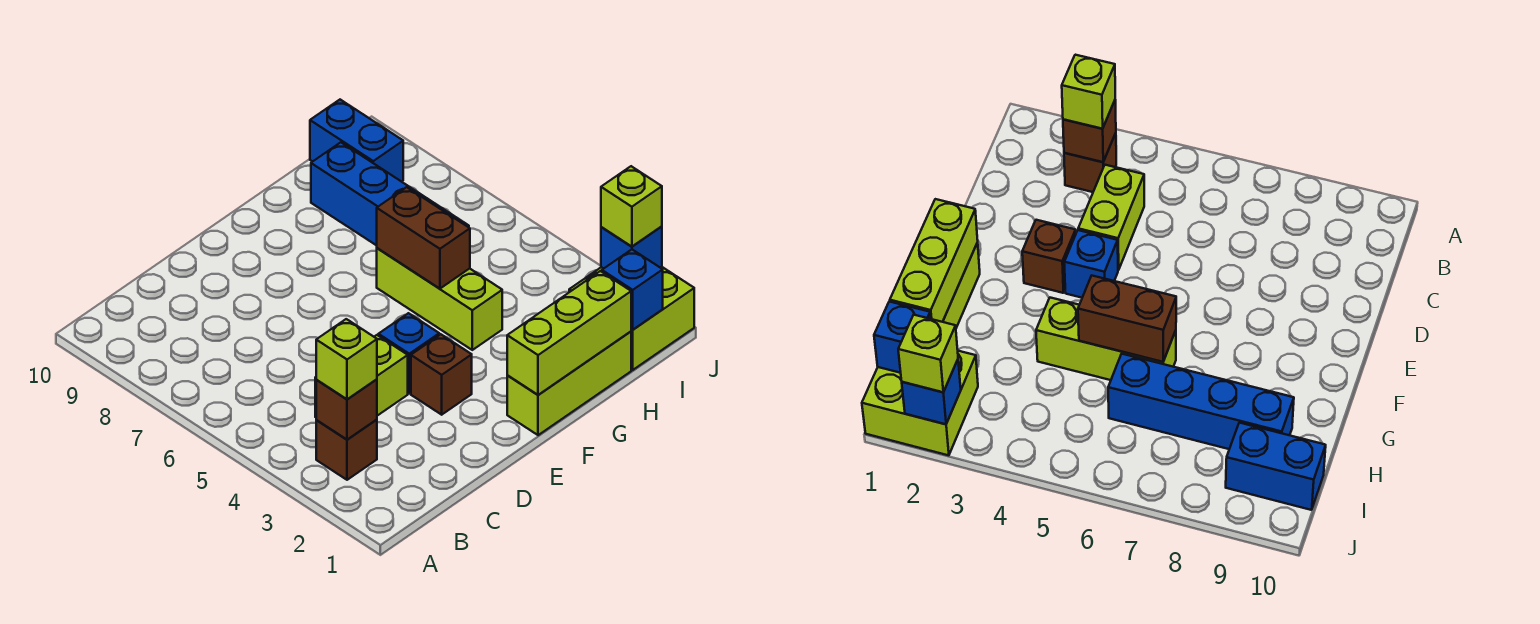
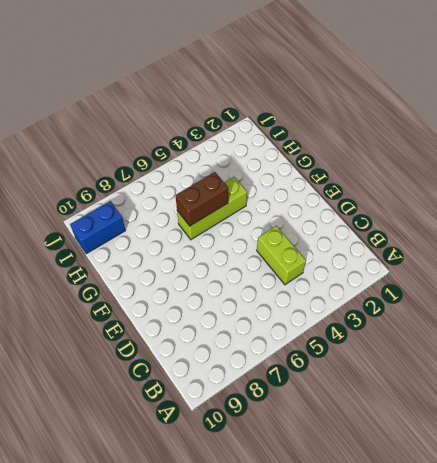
none -> brown brick B3 level 1
none -> brown brick E3 level 1
none -> blue brick E4 level 1

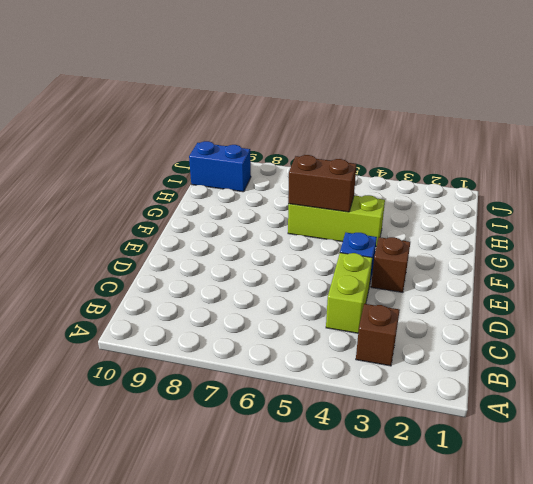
none -> lime brick F1:H1 level 1
none -> blue brick H6:H9 level 1
none -> lime brick I1:J2 level 1

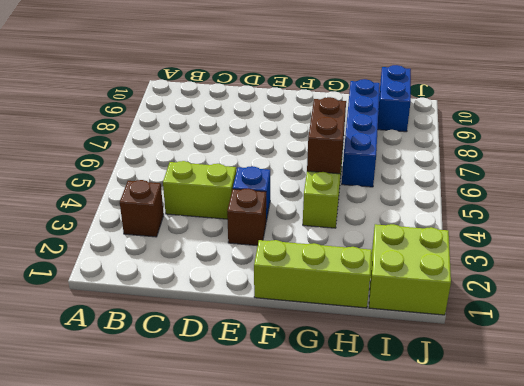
none -> brown brick B3 level 2
none -> lime brick F1:H1 level 2
none -> blue brick I1 level 2

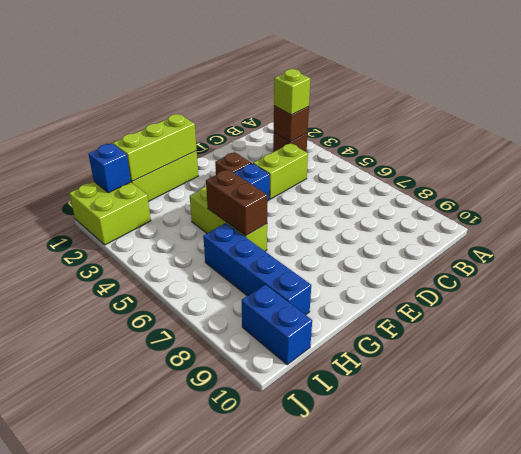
none -> blue brick J2 level 2
none -> lime brick J2 level 3

